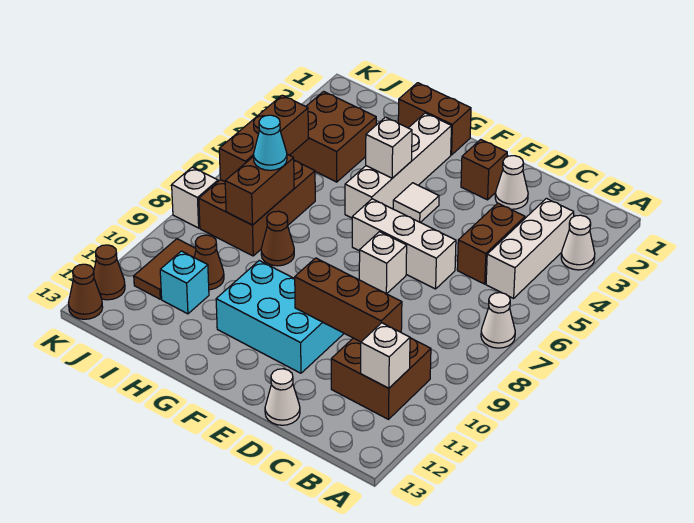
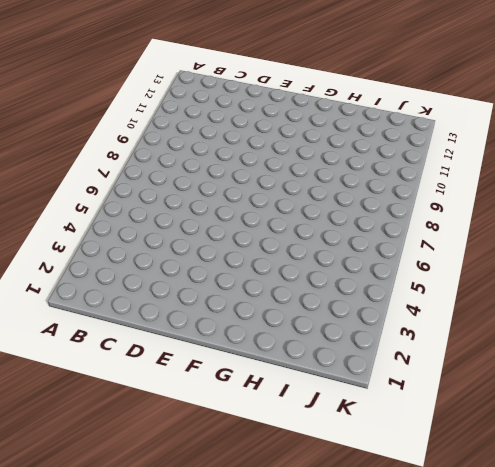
none -> white cone A3 level 1
none -> white cone A7 level 1
none -> white brick B3:B5 level 1

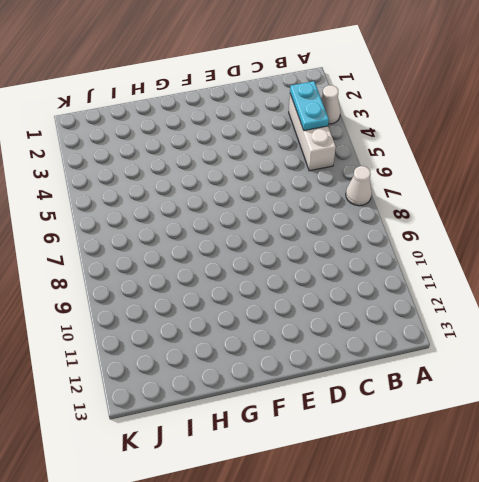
cyan plate B3:B4 level 2 -> none
none -> brown brick B10:C11 level 1
none -> brown brick C4:C5 level 1
none -> white cone D2 level 1

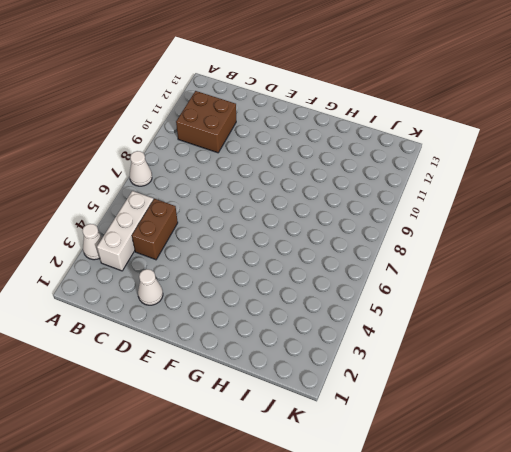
none -> white brick D6:F6 level 1
none -> white cone D13 level 1
none -> brown brick E2 level 1

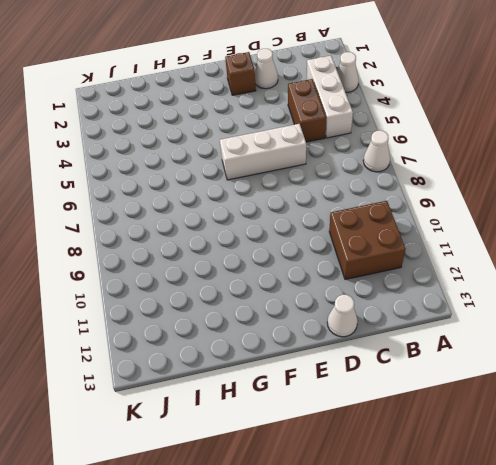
none -> white brick E7 level 1
none -> cyan brick E10:G11 level 1
none -> white tile F4 level 1

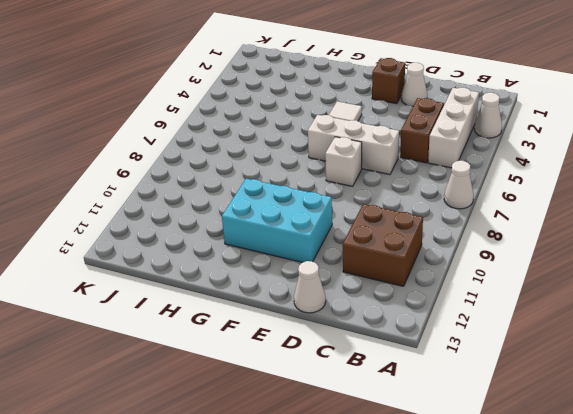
none -> brown brick G1:H1 level 1
none -> white brick G2:G5 level 1
none -> brown cone H8 level 1

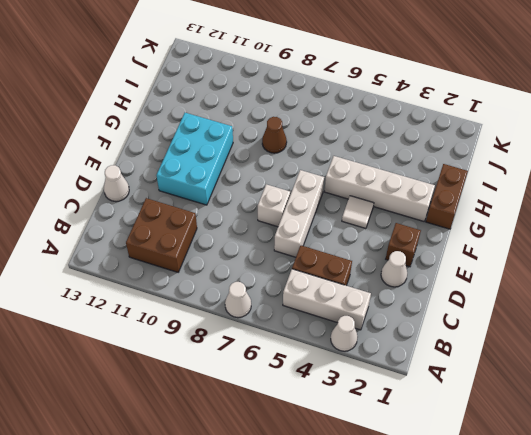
none -> brown brick I3:J4 level 1
none -> brown brick I6:J8 level 1
none -> brown cone I10 level 1

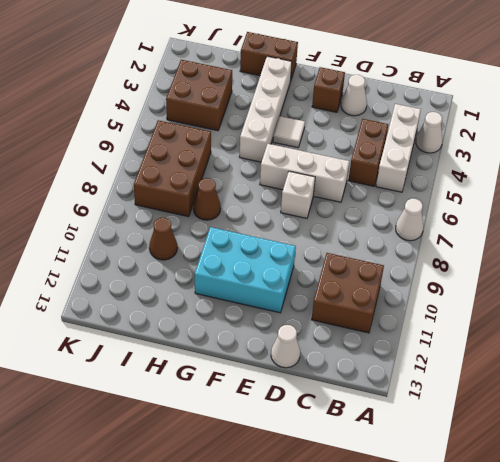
none -> cyan brick I11 level 1
none -> brown tile J10:J11 level 1
none -> white brick K8 level 1

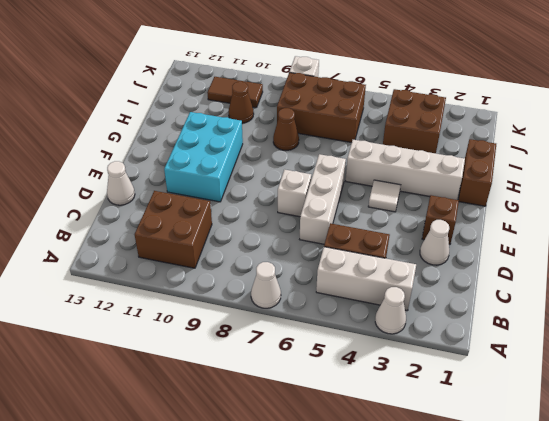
none -> cyan brick I11 level 1
none -> brown cone K12 level 1
none -> brown cone K13 level 1

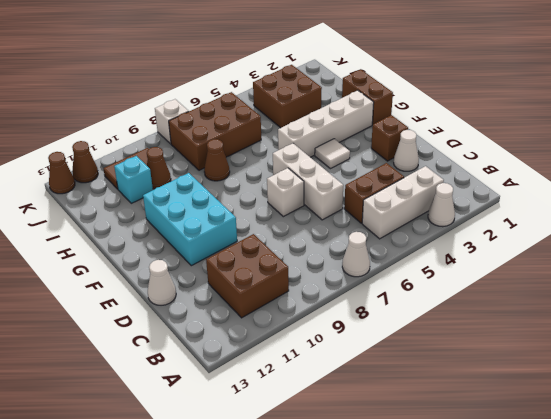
none -> white brick B11 level 2
none -> brown brick C10:E10 level 2
none -> white brick G4 level 2

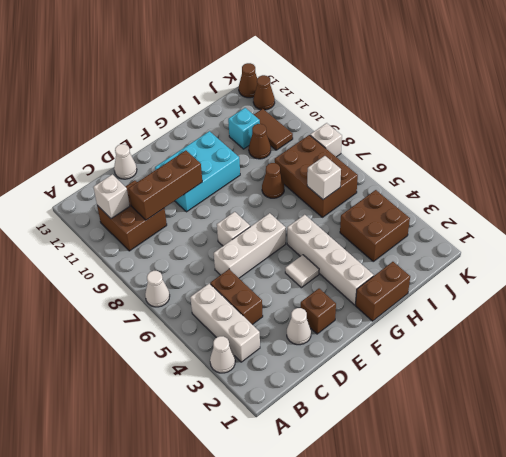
white brick I6 level 2 -> white brick G4 level 2
none -> brown brick I7:I8 level 2
none -> brown brick J5:J7 level 2
none -> cyan cone I7 level 3

